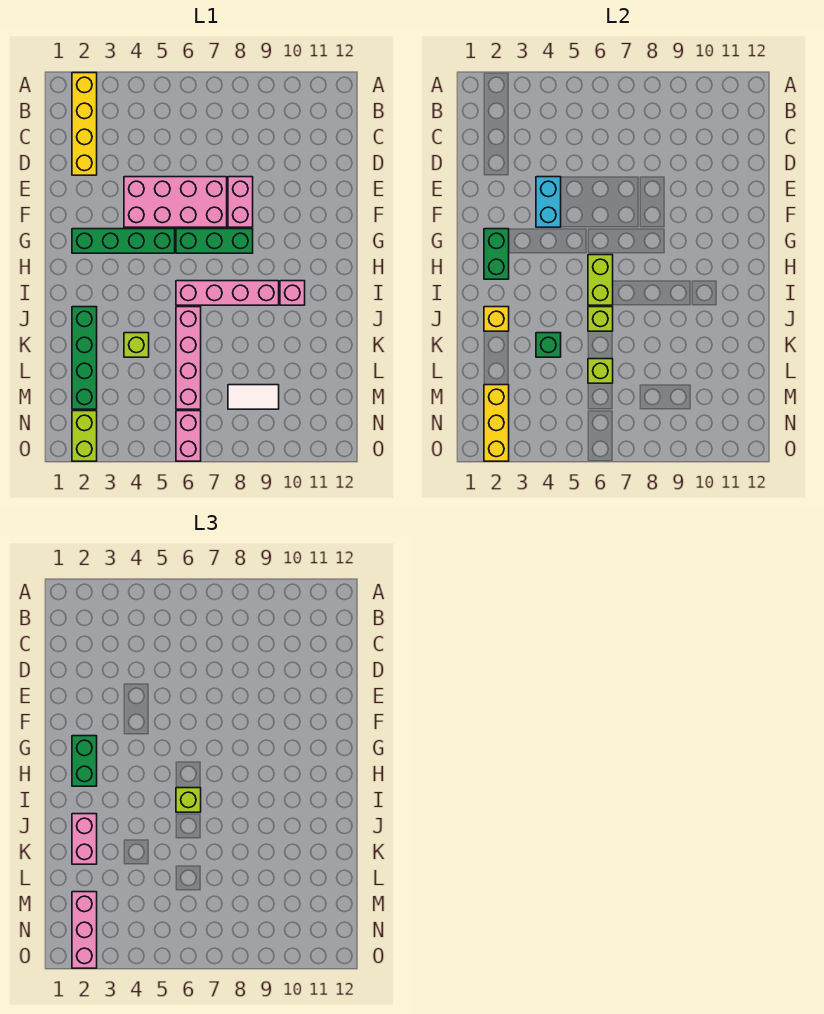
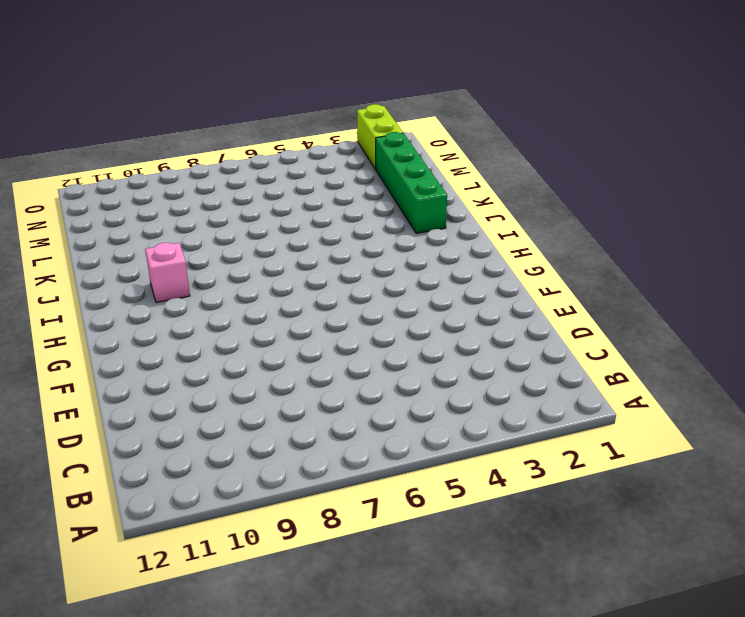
none -> yellow brick A2:D2 level 1
none -> pink brick E4:F7 level 1
none -> pink brick E8:F8 level 1

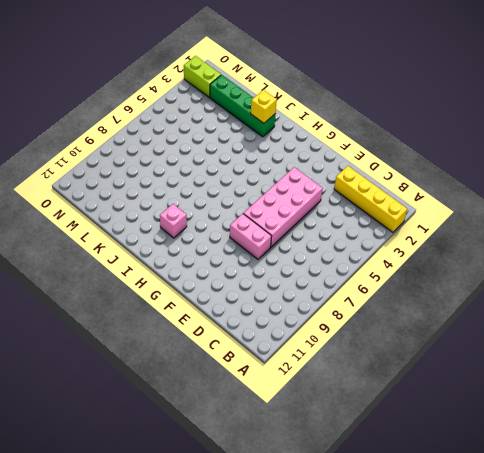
none -> green brick G2:G5 level 1
none -> green brick G6:G8 level 1
none -> pink brick I6:I9 level 1

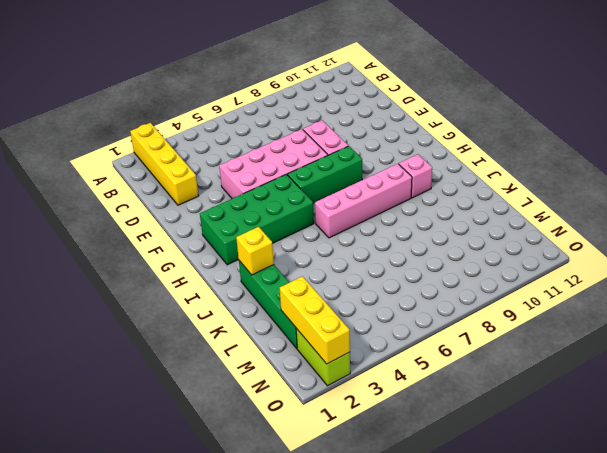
green brick G2:H5 level 1 -> green brick G2:G5 level 1
none -> pink brick J6:M6 level 1
none -> lime brick K4 level 1
none -> white tile M8:M9 level 1

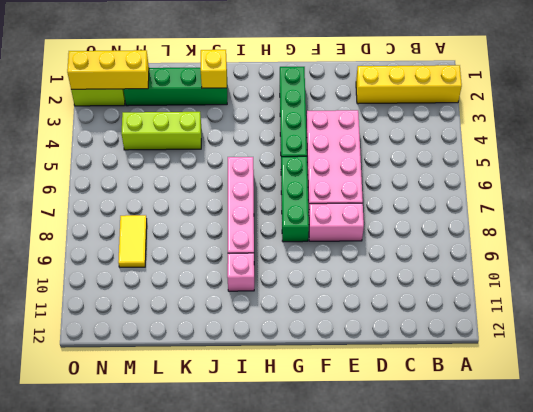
lime brick K4:M4 level 1 -> lime brick K4 level 1
yellow tile M8:M9 level 1 -> white tile M8:M9 level 1
none -> pink brick J6:M6 level 1
none -> pink brick N6:O6 level 1
none -> cyan brick E4:F4 level 2

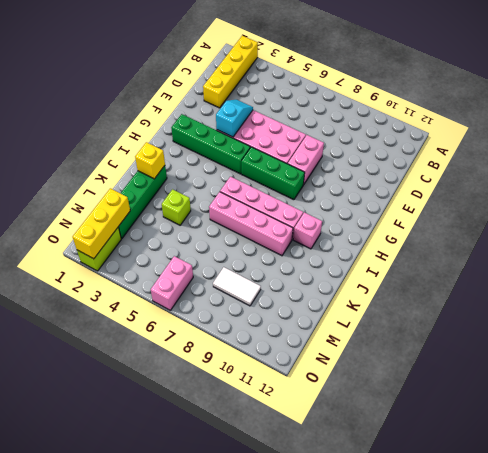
cyan slope E4:F4 level 2 top F -> cyan brick E4:F4 level 2
pink brick J6:J9 level 1 -> pink brick J6:M6 level 1
none -> green brick G2:H2 level 2
none -> lime brick H6:I6 level 2
none -> lime brick J6 level 2

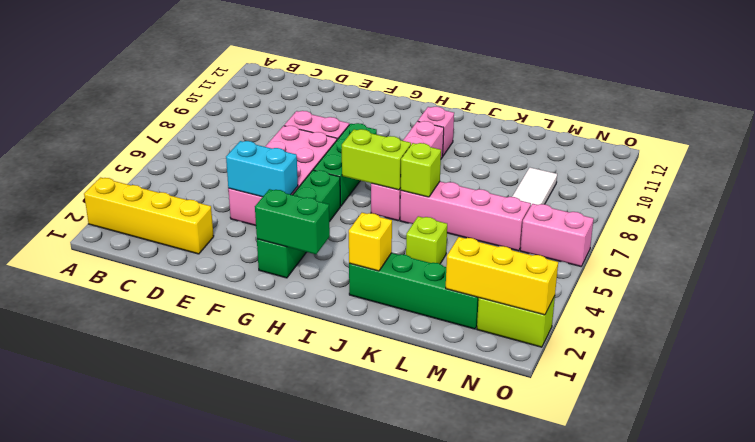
none -> green brick K4 level 2
none -> lime brick L6 level 2
none -> green brick G2:H2 level 3

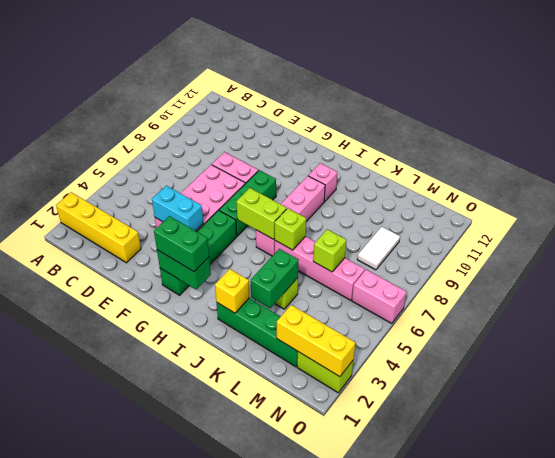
green brick K3:K4 level 2 -> green brick K4 level 2
none -> lime brick I6 level 3
none -> pink brick J2:K2 level 3
none -> pink brick M2:O2 level 3

